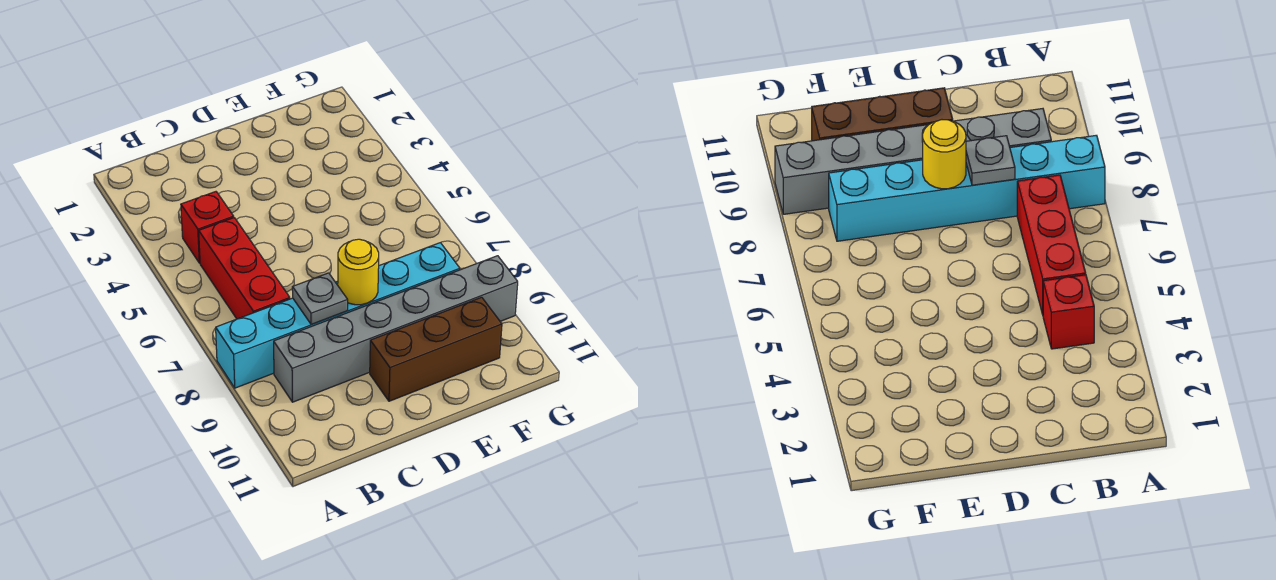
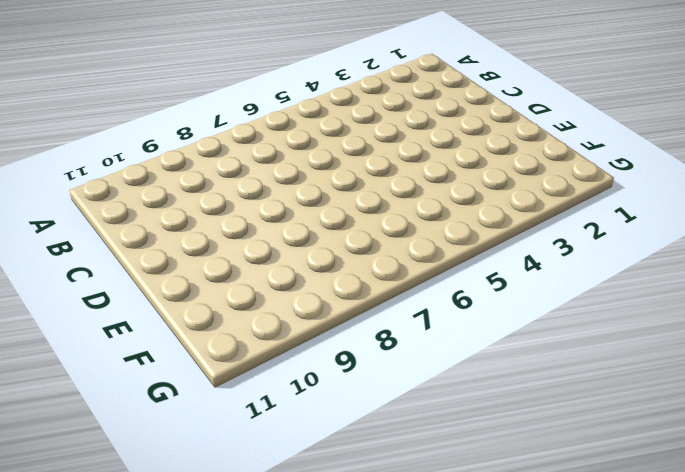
none -> cyan brick A8:F8 level 1
none -> red brick B4 level 1

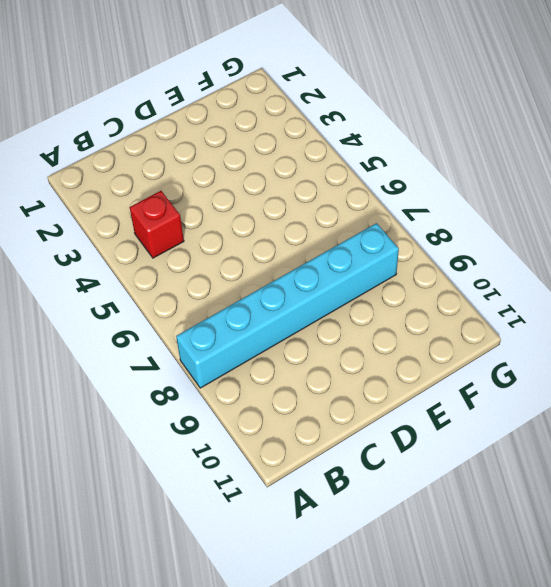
none -> red brick B5:B7 level 1
none -> grey brick B9:G9 level 1

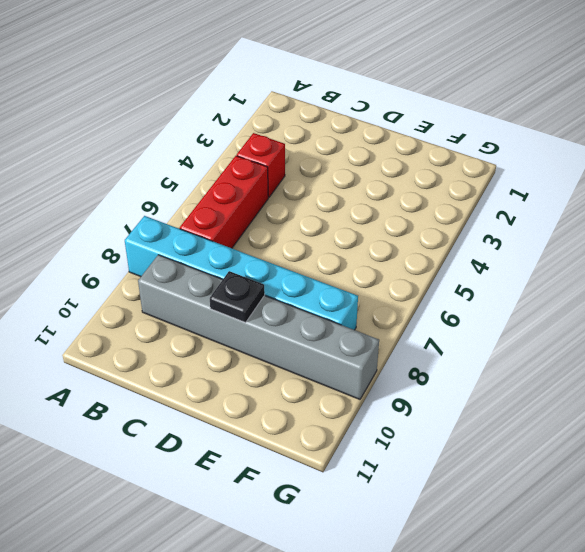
black plate D9 level 2 -> none
none -> brown brick D10:F10 level 1
none -> grey plate C8 level 2

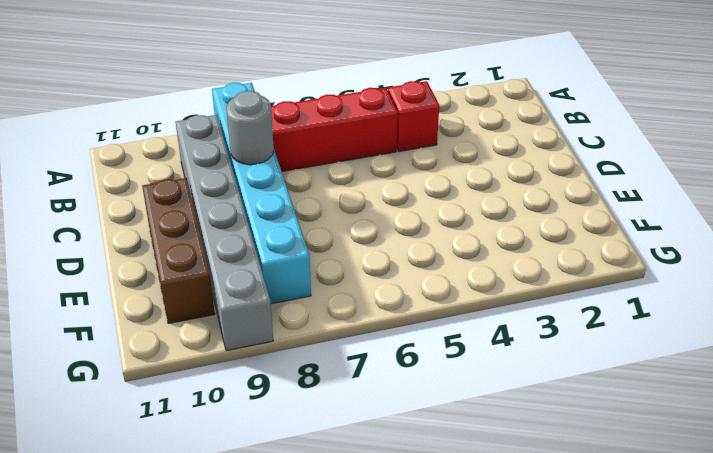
grey round brick C8 level 2 -> grey plate C8 level 2
none -> yellow round brick D8 level 2

